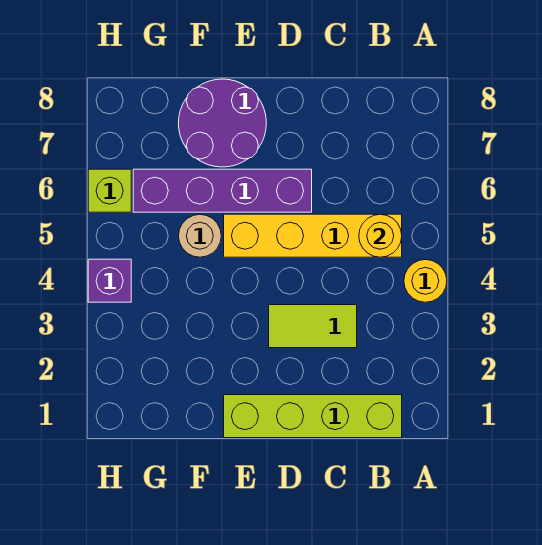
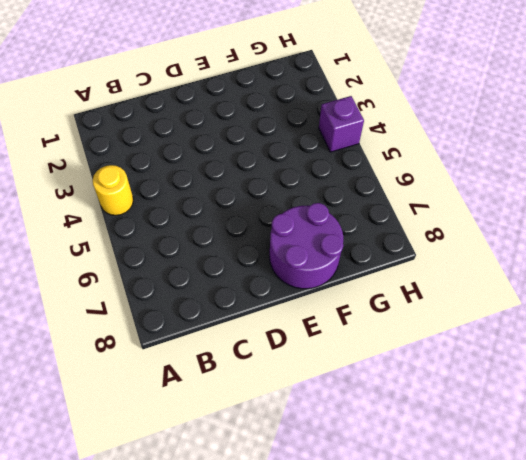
none -> lime brick B1:E1 level 1
none -> yellow brick B5:E5 level 1

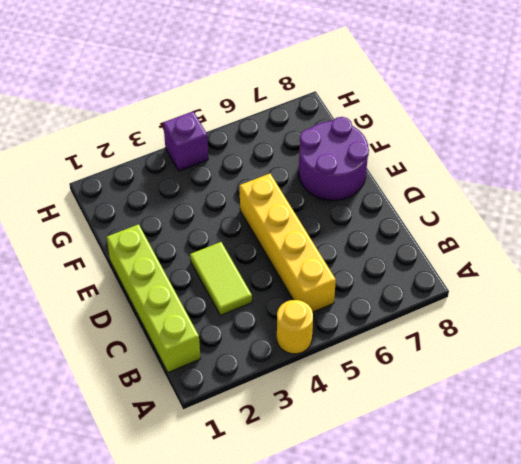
none -> purple brick D6:G6 level 1
none -> tan round brick F5 level 1

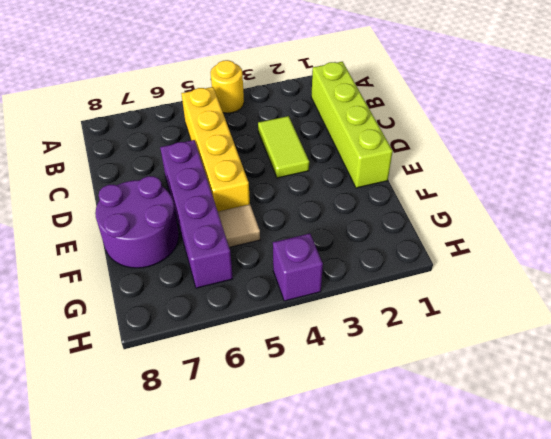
tan tile F5 level 1 -> tan round brick F5 level 1
none -> lime brick H6 level 1
none -> yellow round brick B5 level 2

